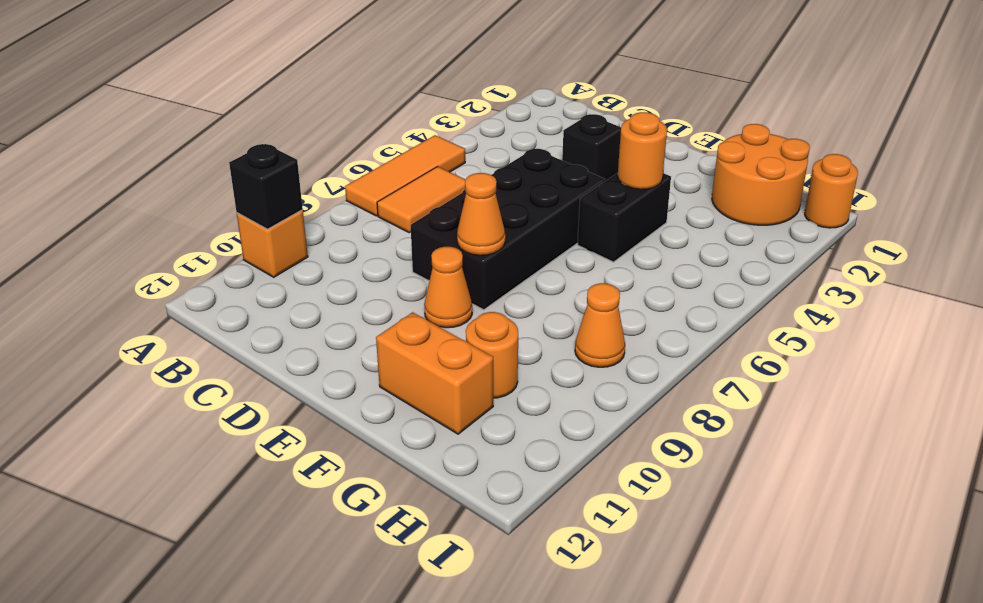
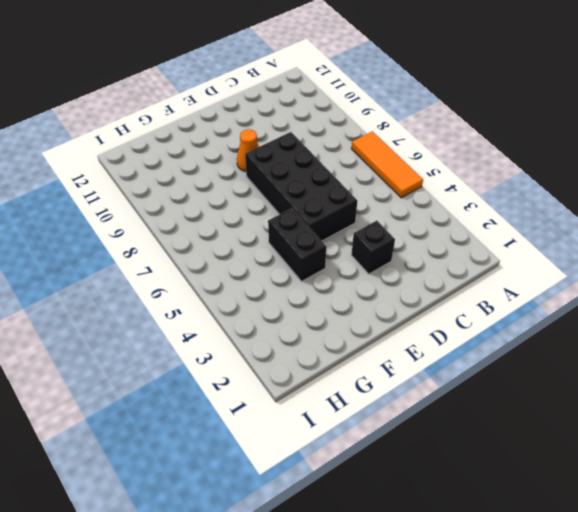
none -> orange brick A10 level 1
none -> orange tile B6:B7 level 1
none -> orange brick F11:G11 level 1

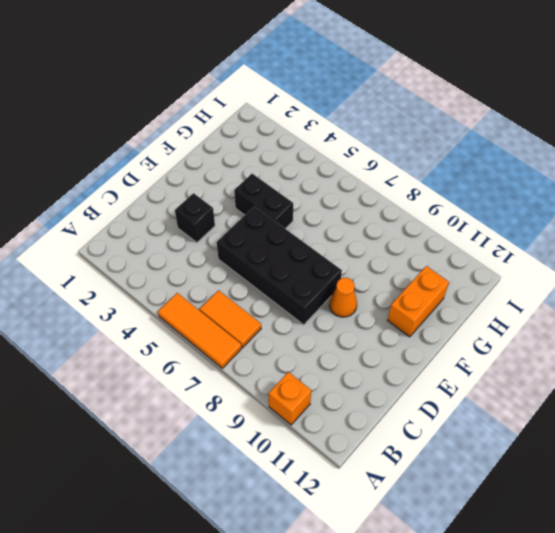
none -> orange round brick G1:H2 level 1
none -> orange round brick G10 level 1
none -> orange cone H8 level 1

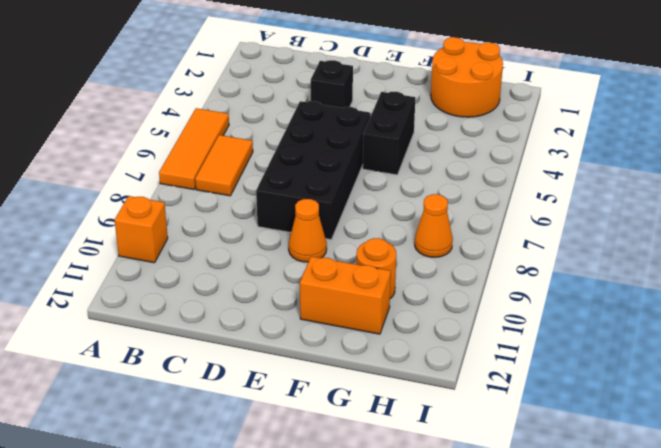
none -> orange round brick I1 level 1
none -> black brick A10 level 2
none -> orange cone E8 level 2

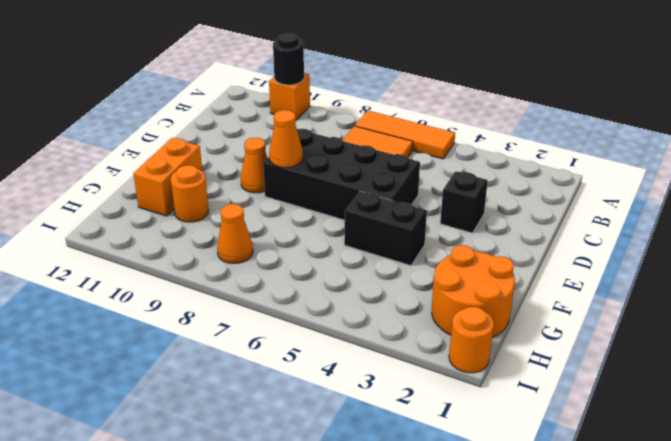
black round brick A10 level 2 -> black brick A10 level 2
none -> orange round brick F4 level 2

